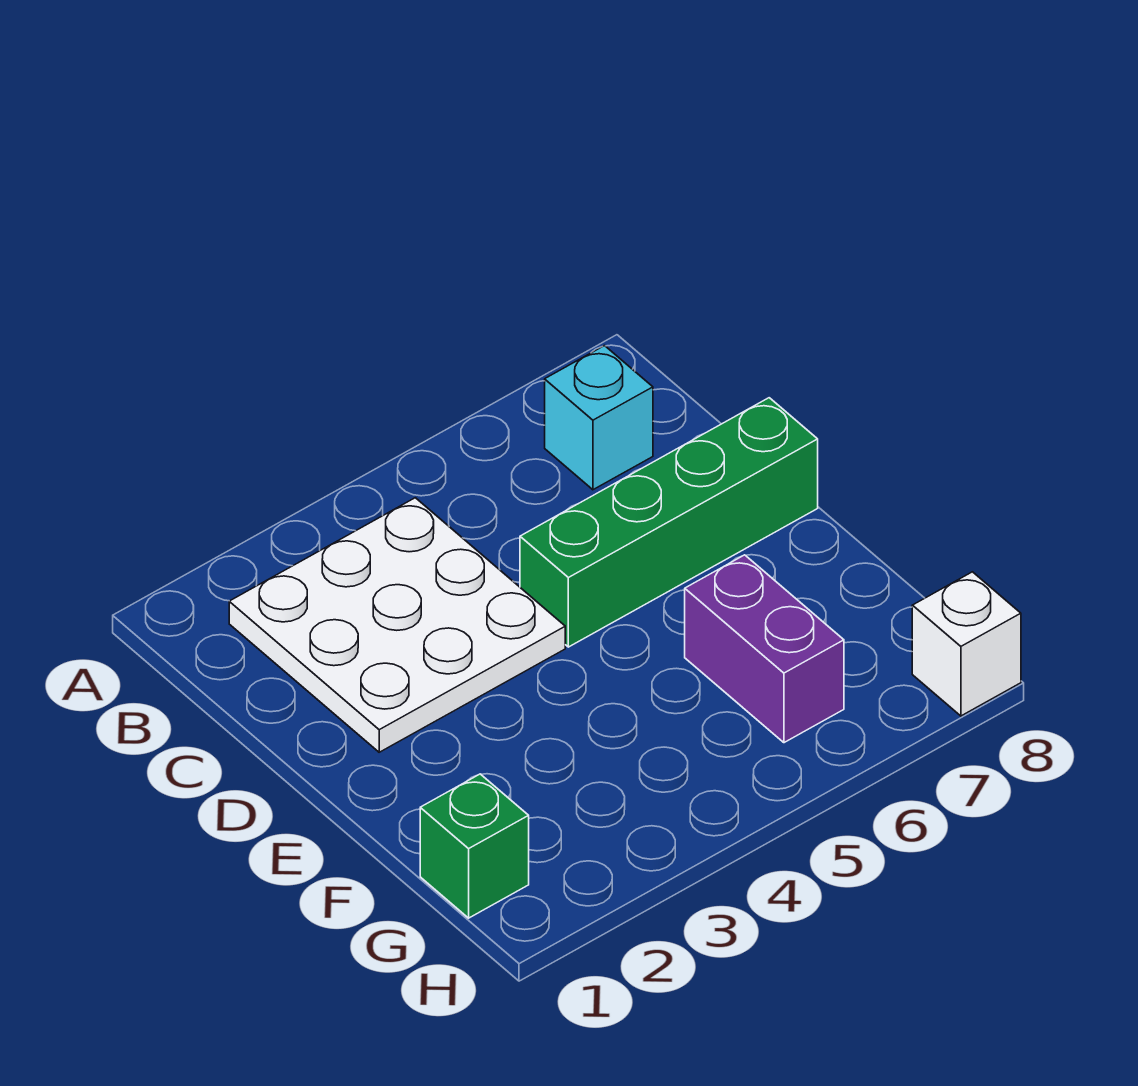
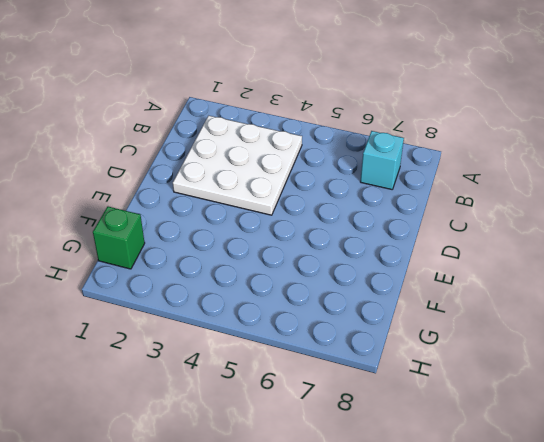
none -> green brick D5:D8 level 1
none -> purple brick F6:G6 level 1

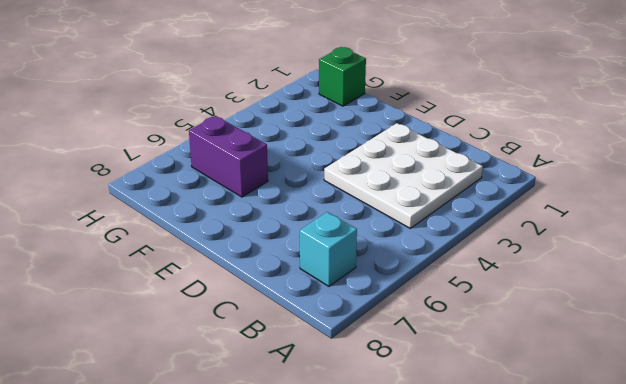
none -> green brick D5:D8 level 1
none -> white brick H8 level 1

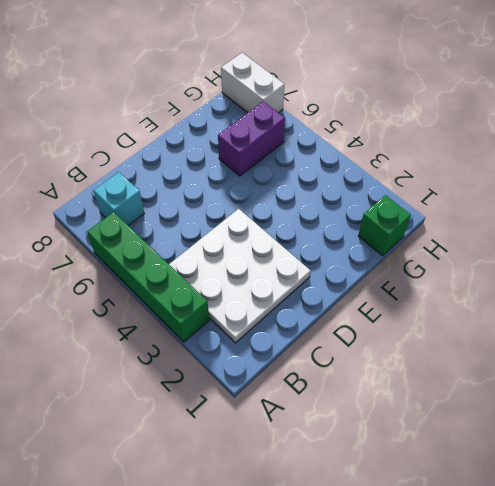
green brick A3:A6 level 1 -> green brick D5:D8 level 1
white brick H7:H8 level 1 -> white brick H8 level 1

